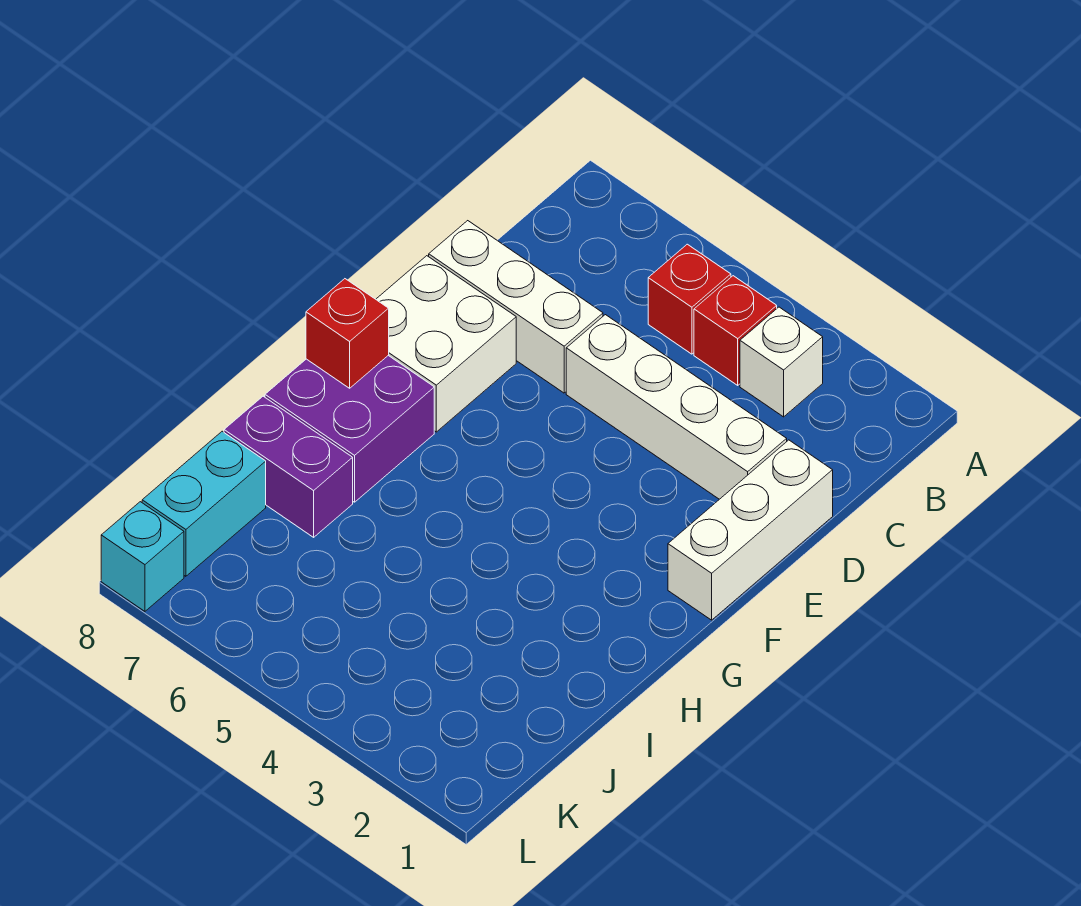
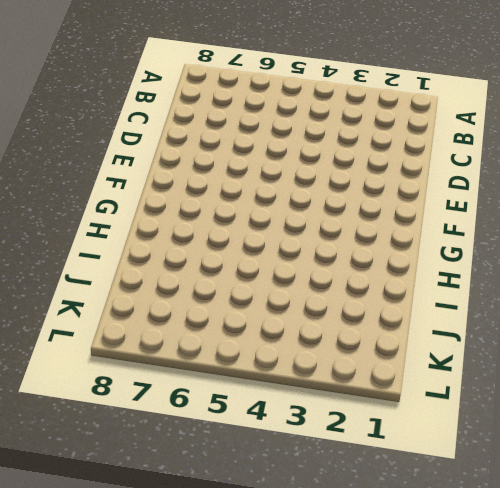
none -> white brick B3 level 1
none -> red brick B4 level 1
none -> red brick B5 level 1

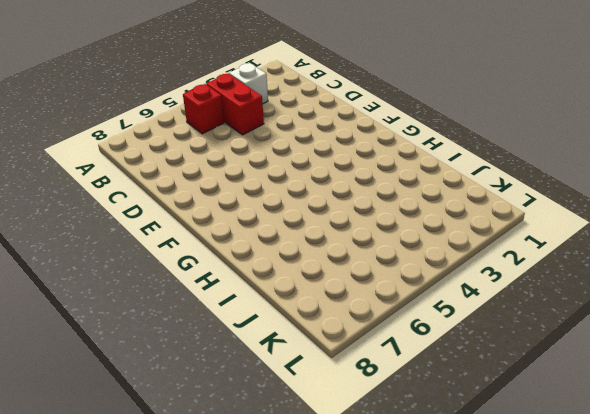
red brick B4:C4 level 1 -> red brick B4 level 1
none -> white brick D1:F1 level 1
none -> white brick D2:D5 level 1
none -> white brick D6:D8 level 1

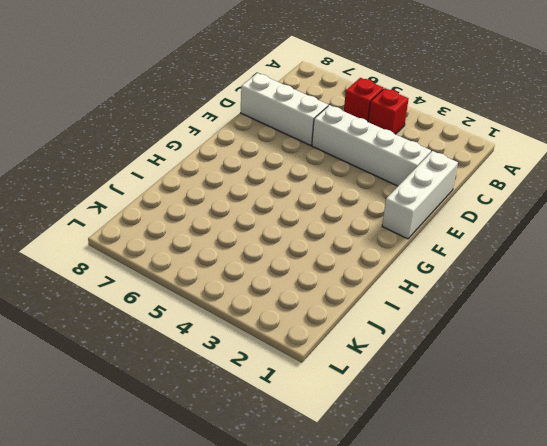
none -> white brick B3 level 1
none -> white brick E7:F8 level 1
none -> purple brick G7:H8 level 1

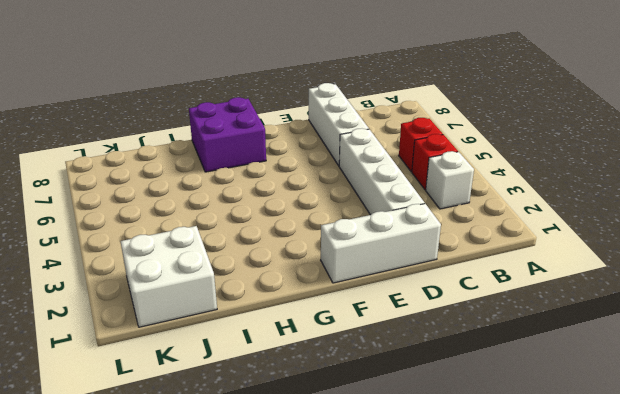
white brick J1:K2 level 1 -> white brick E7:F8 level 1
none -> purple brick I7:I8 level 1
none -> cyan brick J8:K8 level 1
none -> cyan brick L8 level 1

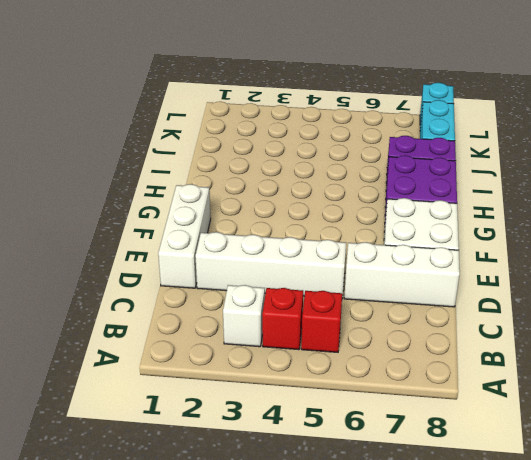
none -> red brick G8 level 2

